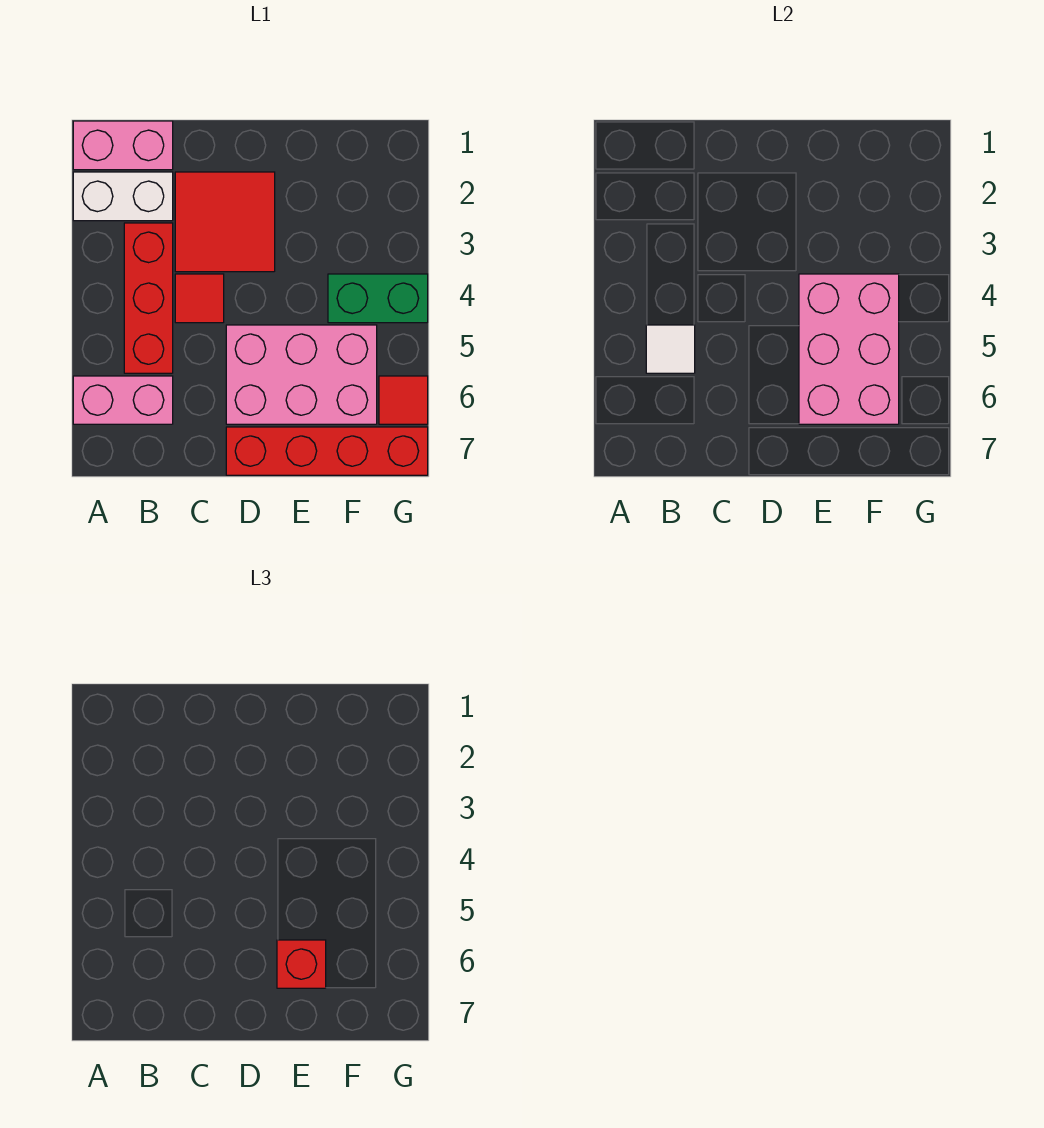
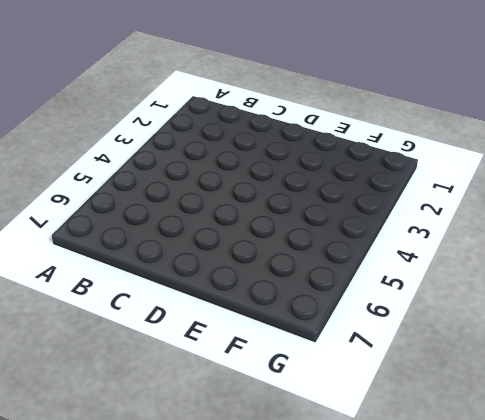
none -> pink brick A1:B1 level 1
none -> white brick A2:B2 level 1
none -> pink brick A6:B6 level 1

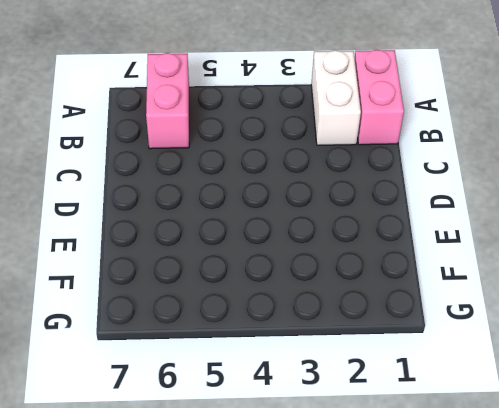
none -> red brick B3:B5 level 1
none -> red tile C2:D3 level 1
none -> red tile C4 level 1

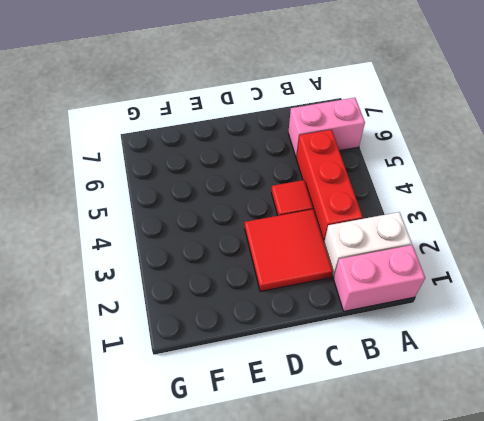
none -> pink brick D5:F6 level 1
none -> red brick D7:G7 level 1
none -> green brick F4:G4 level 1

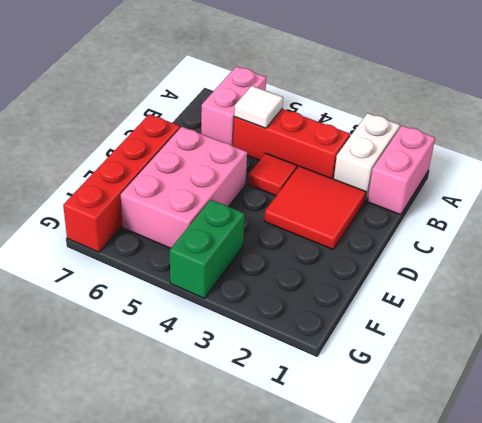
none -> red tile G6 level 1
none -> pink brick E4:F6 level 2
none -> red brick E6 level 3

